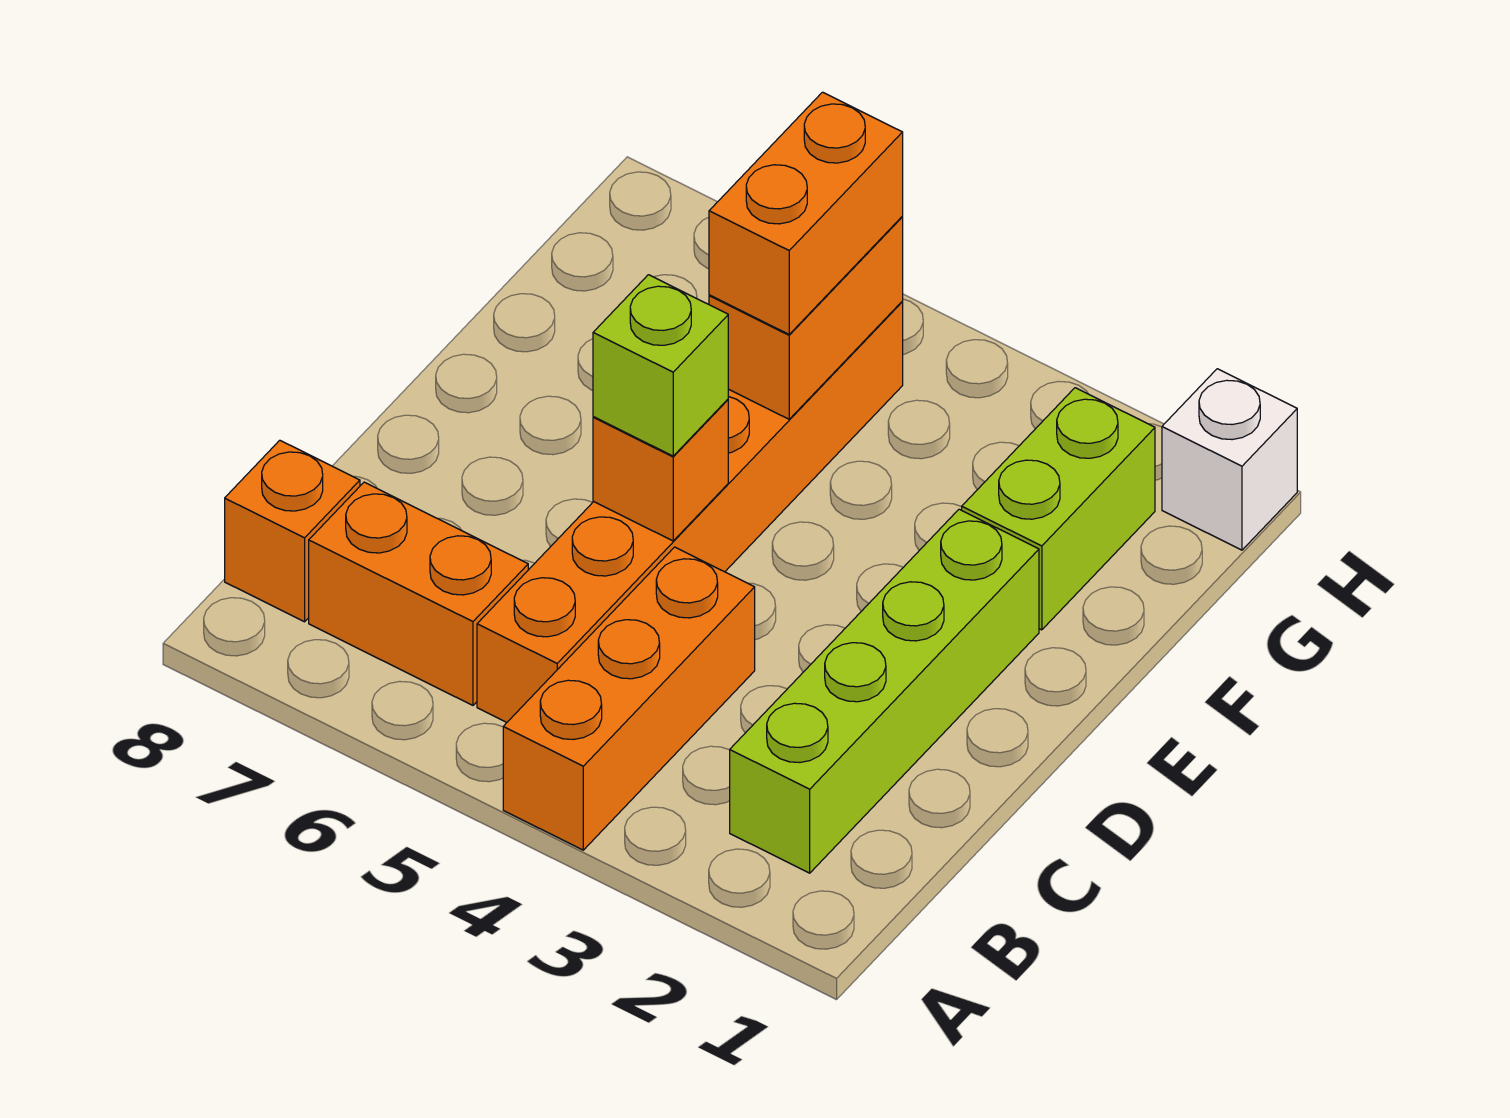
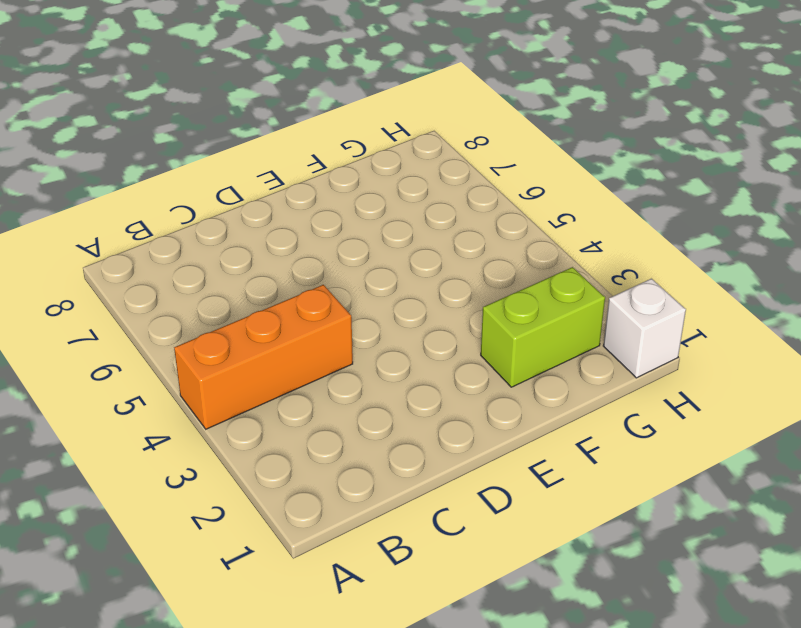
none -> lime brick B2:E2 level 1
none -> orange brick B5:G5 level 1

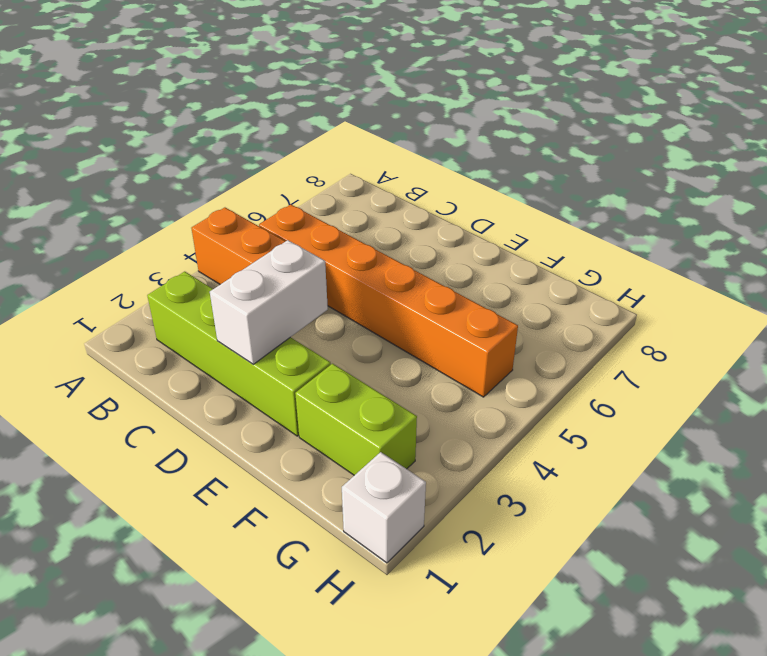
white brick D2:D3 level 2 -> none
none -> orange brick B6:B7 level 1
none -> orange brick B8 level 1

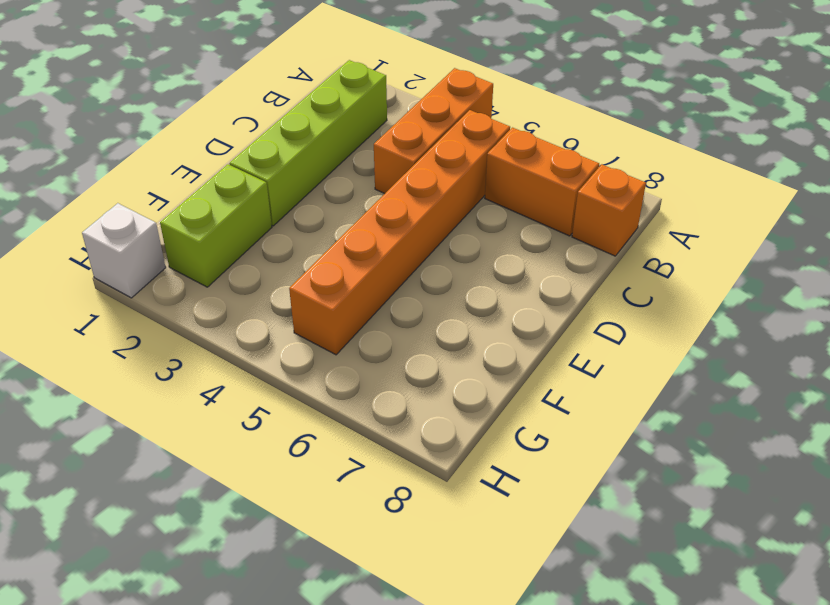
none -> orange brick D5 level 2
none -> orange brick F5:G5 level 2

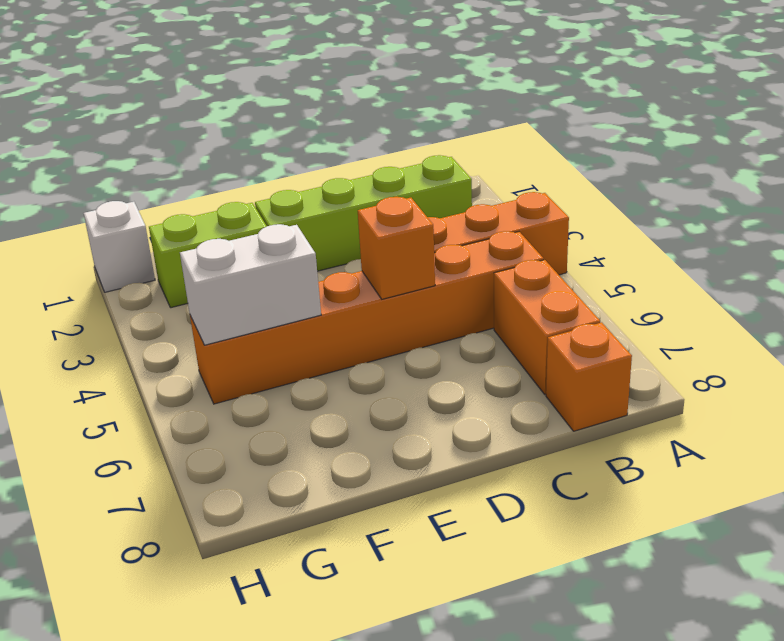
white brick F5:G5 level 2 -> orange brick F5:G5 level 2
none -> lime brick D5 level 3
none -> orange brick F5:G5 level 3

